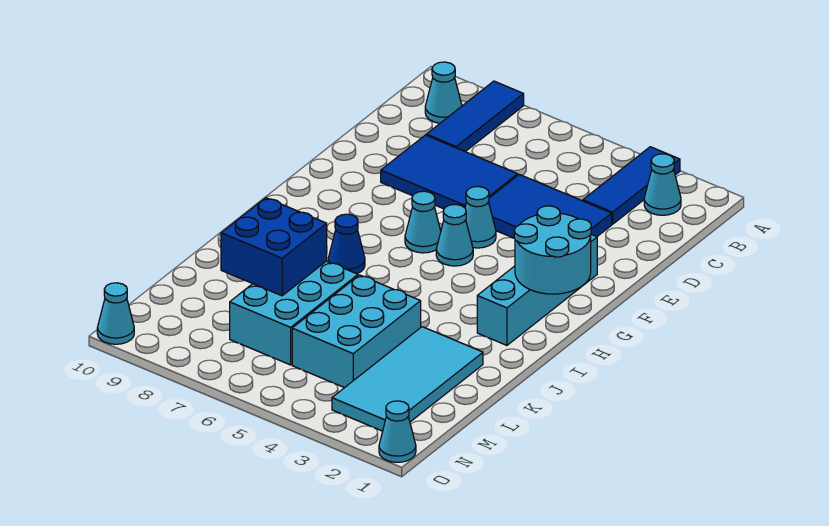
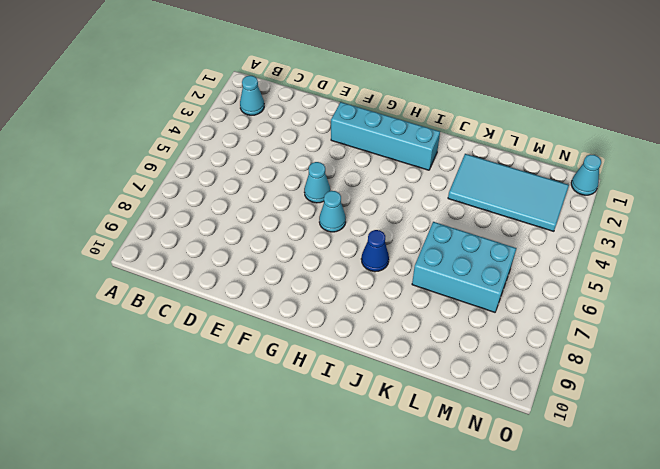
none -> blue tile A3:C3 level 1
none -> blue tile A8:C8 level 1
none -> cyan cone B9 level 1

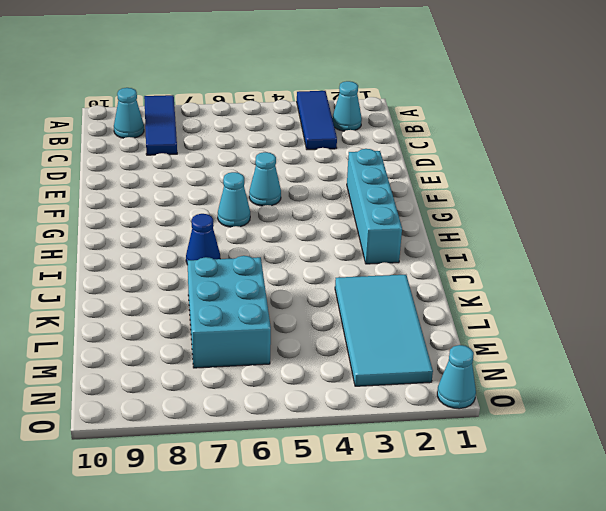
none -> blue tile D3:E5 level 1
none -> blue tile D6:E8 level 1
none -> cyan cone G5 level 1

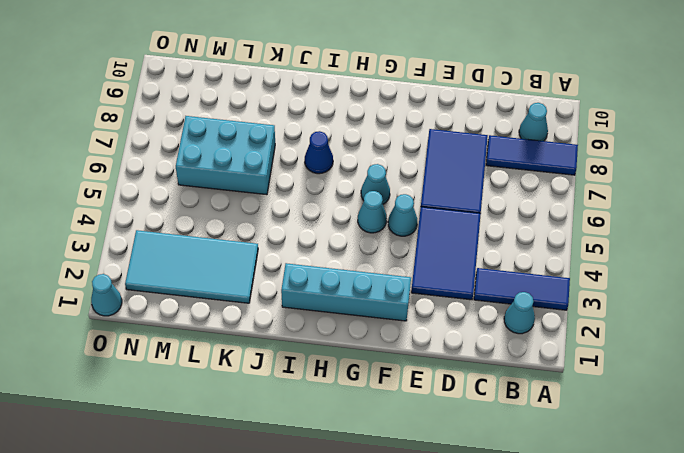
none -> cyan brick K4:M5 level 1
none -> cyan cone O10 level 1
none -> cyan round brick G1:H2 level 2

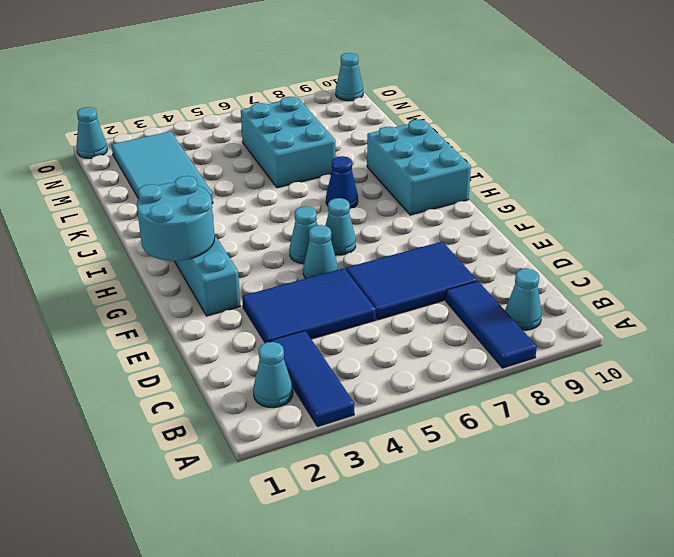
cyan brick H9:J10 level 1 -> cyan brick K4:M5 level 1
none -> blue brick K7:L8 level 2

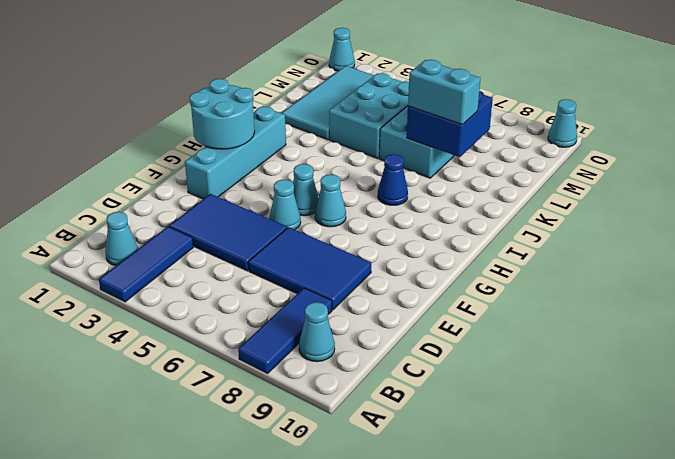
cyan brick K7:K8 level 3 -> none

